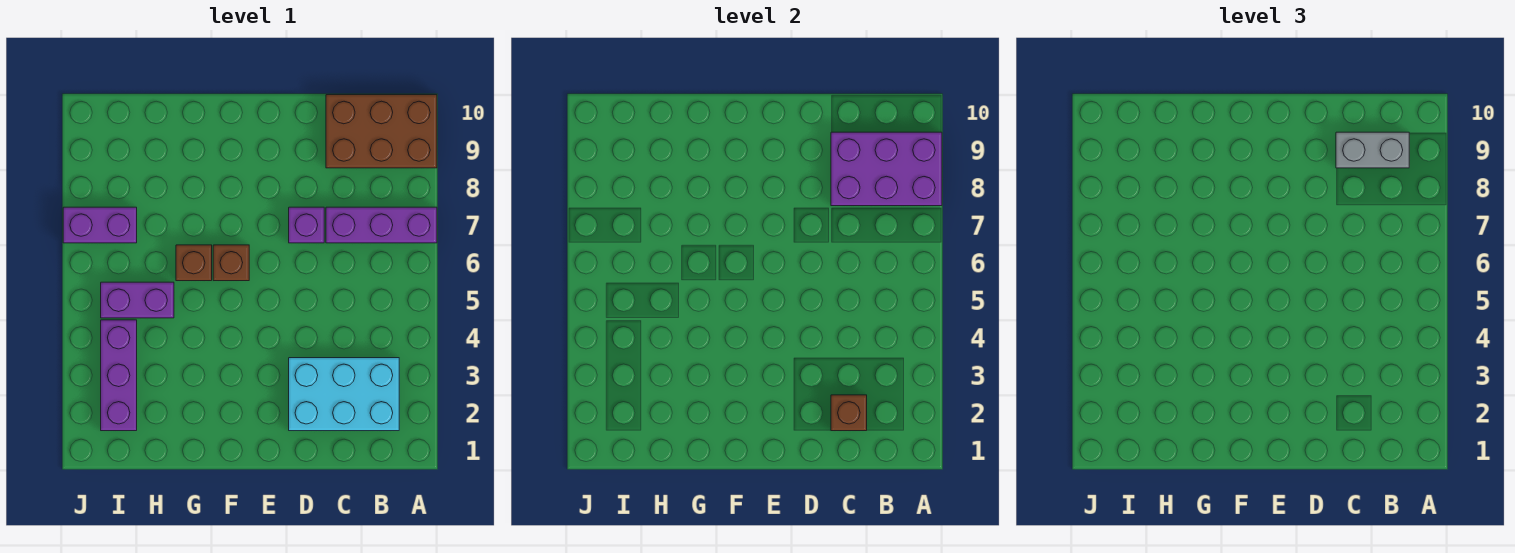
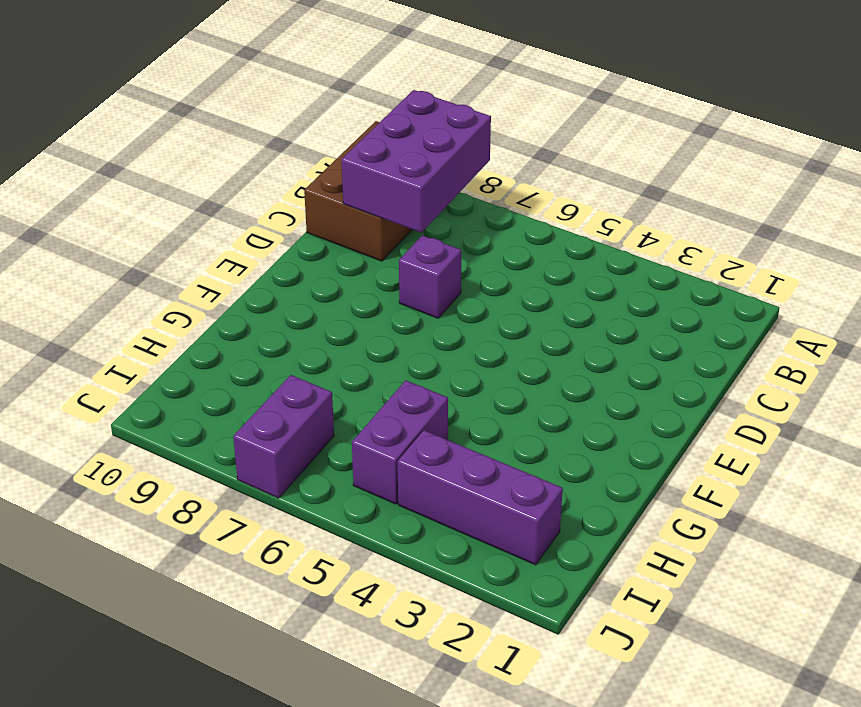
none -> purple brick A7:C7 level 1
none -> cyan brick B2:D3 level 1
none -> brown brick F6 level 1

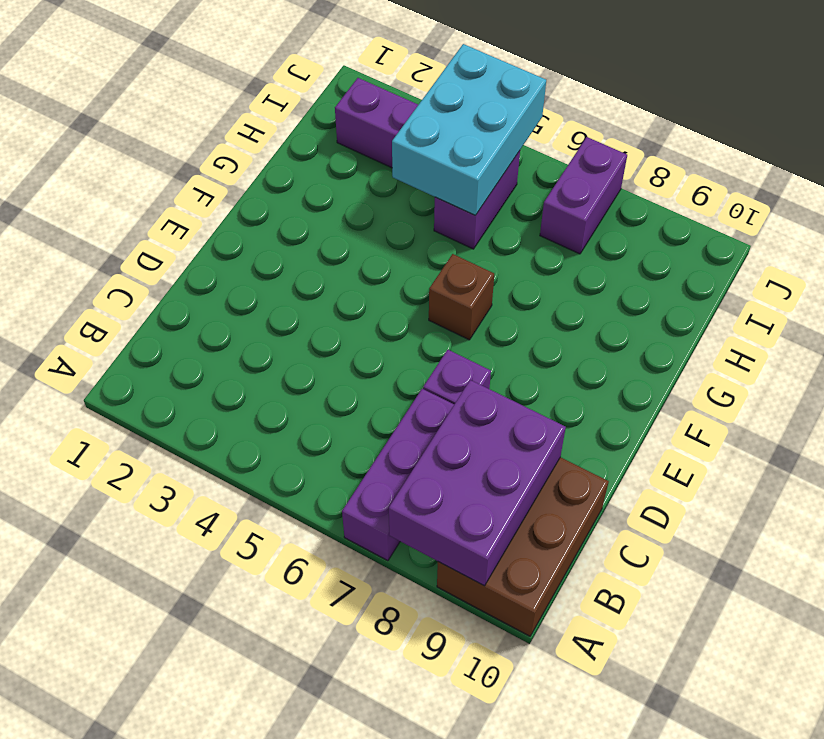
cyan brick H4:J5 level 2 -> cyan brick B2:D3 level 1
none -> brown brick G6 level 1
none -> brown brick C2 level 2
none -> grey brick B9:C9 level 3

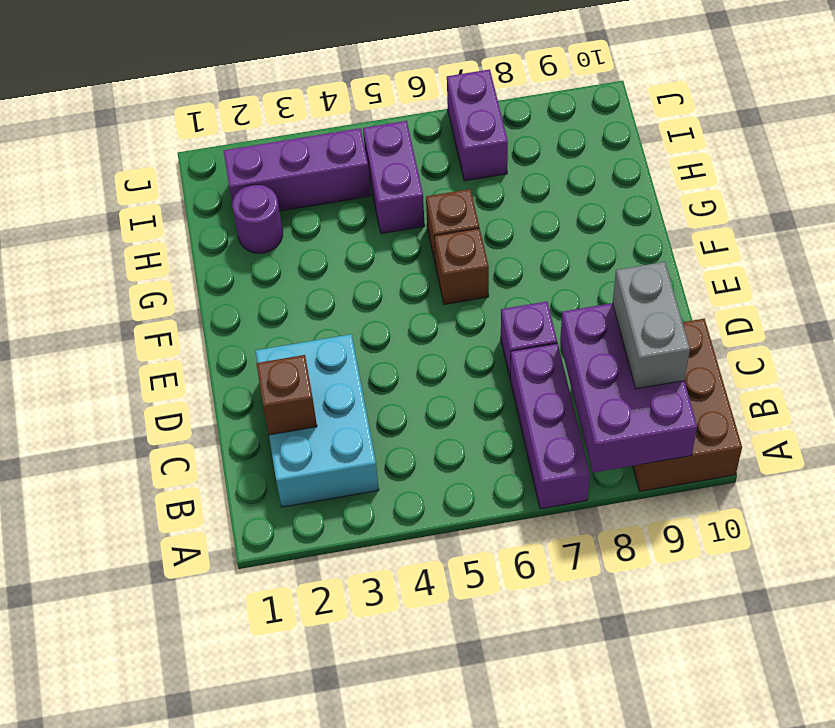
purple round brick H2 level 1 -> none

